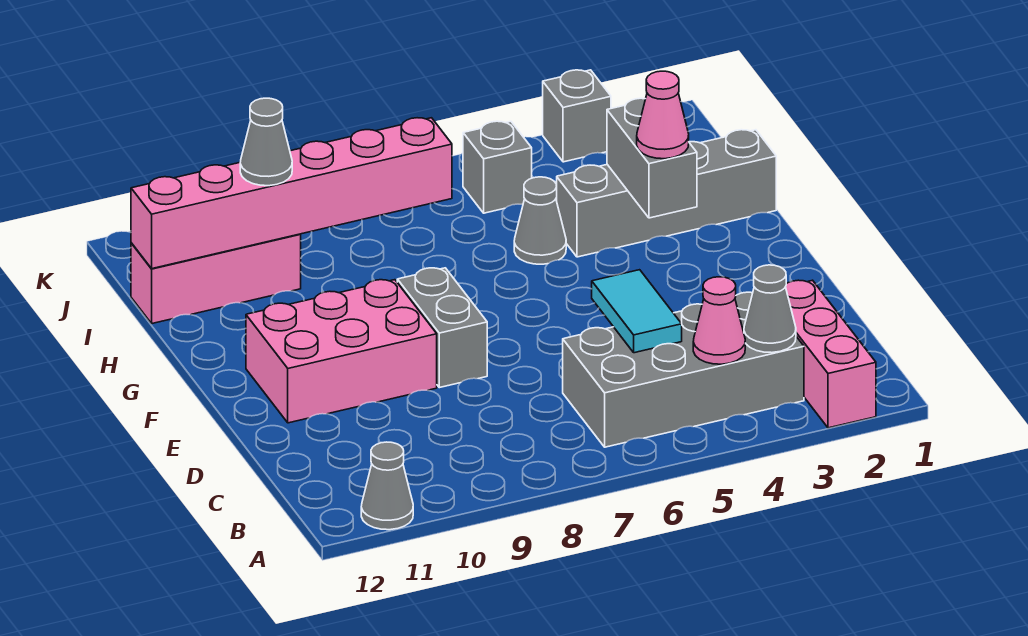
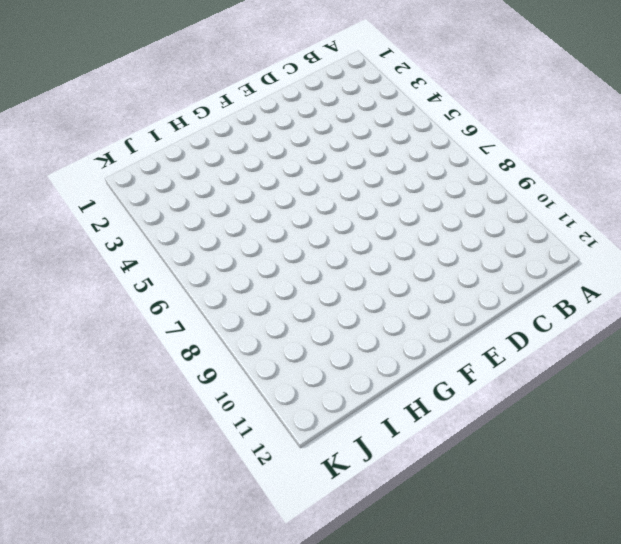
none -> pink brick A2:C2 level 1
none -> grey cone A11 level 1
none -> grey brick B3:C6 level 1

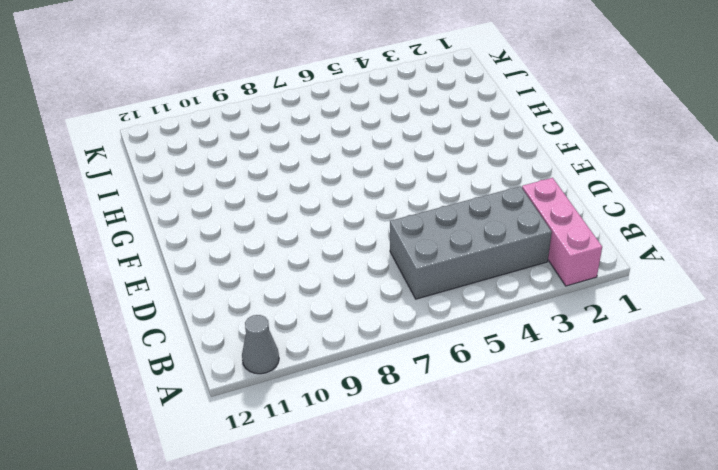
none -> grey brick E8:F8 level 1
none -> pink brick E9:F11 level 1
none -> grey brick H1:H4 level 1

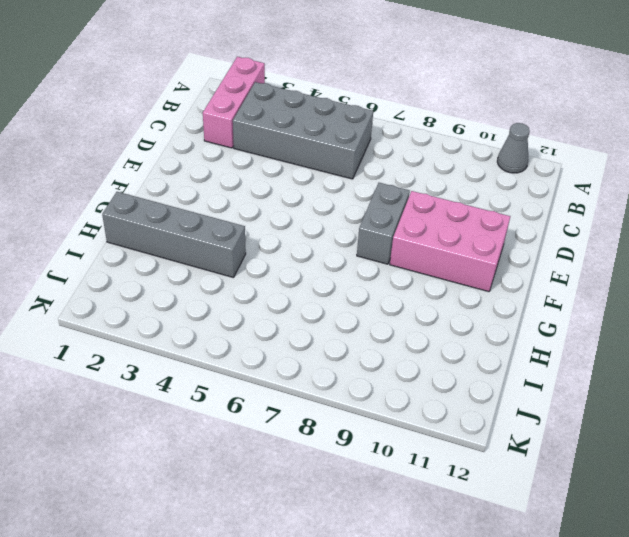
none -> grey cone H5 level 1
none -> pink brick I10:I12 level 1
none -> grey brick J5 level 1

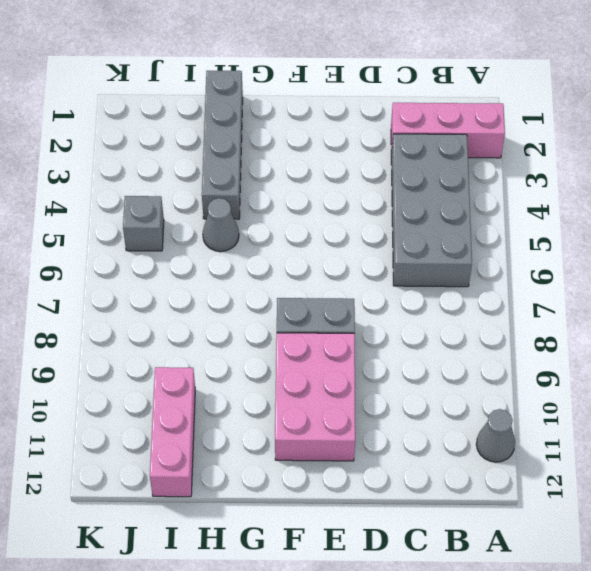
none -> grey brick K3 level 1
none -> grey cone B3 level 2
none -> pink cone B4 level 2

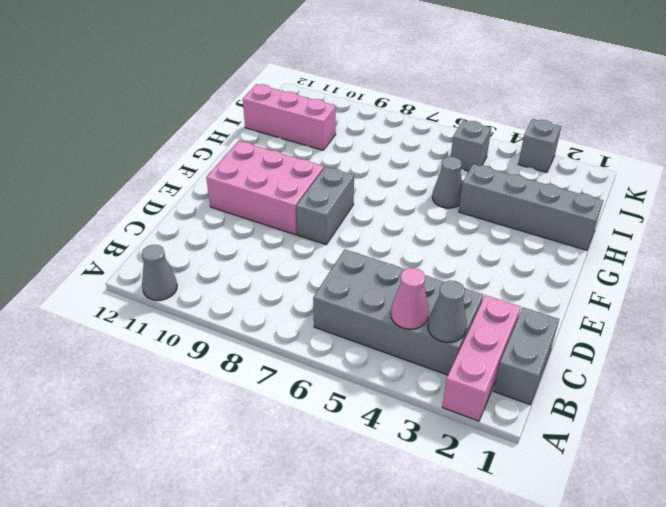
grey brick B1:C1 level 1 -> grey brick G3:H3 level 2
none -> cyan tile C5:D5 level 2
none -> pink brick I7:I12 level 2
none -> pink cone G3 level 3

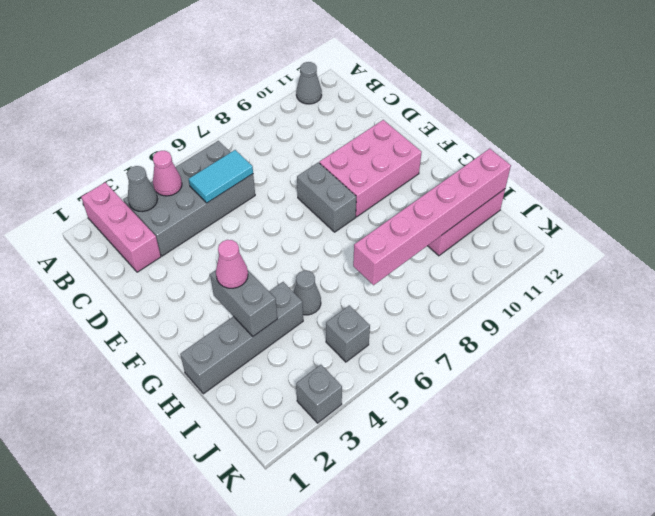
cyan tile C5:C6 level 2 -> cyan tile C5:D5 level 2
none -> grey cone I10 level 3

